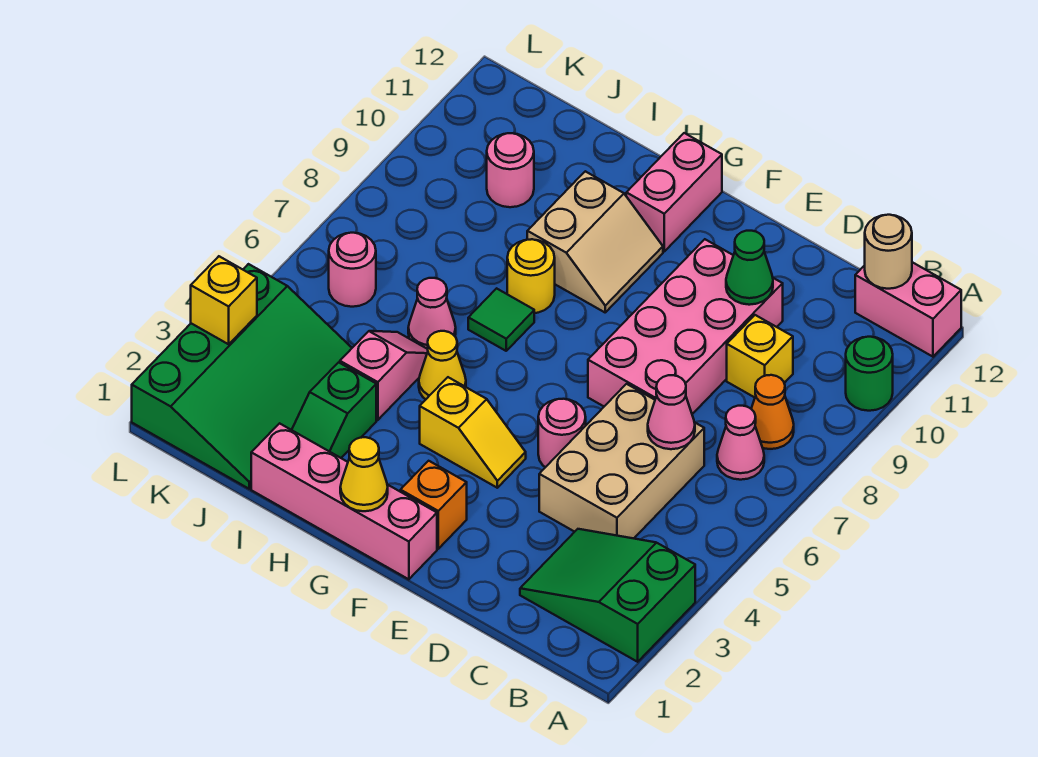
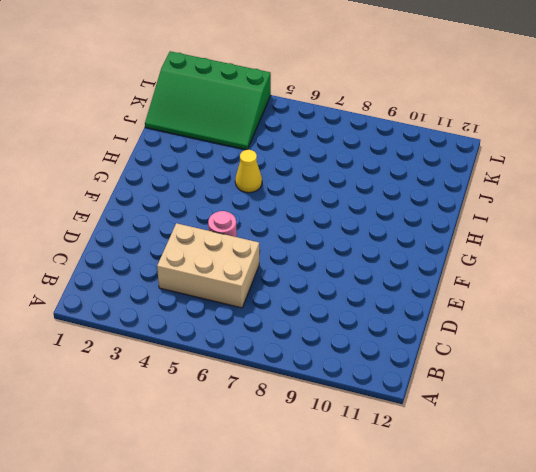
none -> green slope A2:C3 level 1 top A
none -> green round brick A10 level 1
none -> pink brick A12:B12 level 1

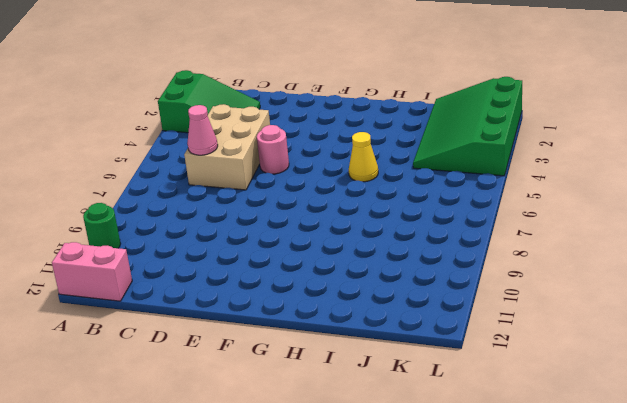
none -> pink cone B7 level 1
none -> orange cone B8 level 1
none -> yellow brick C9 level 1

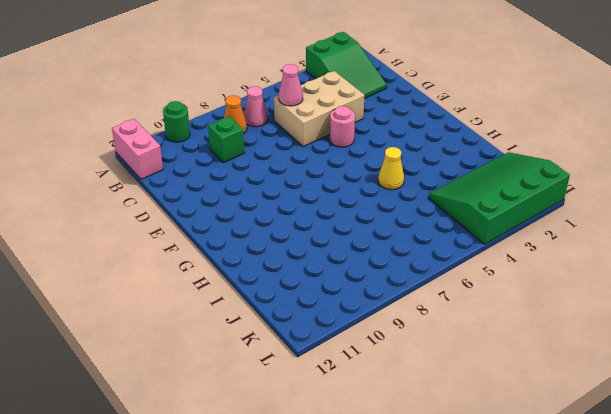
green brick C9 level 1 -> yellow brick C9 level 1
none -> pink brick D7:E10 level 1
none -> pink brick F1:I1 level 1
none -> orange brick F2 level 1

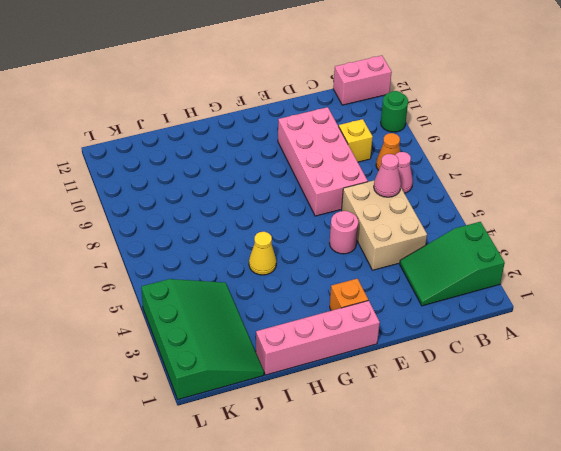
none -> yellow slope F4:G4 level 1 top G
none -> tan slope G9:H10 level 1 top H
none -> pink brick G11:G12 level 1

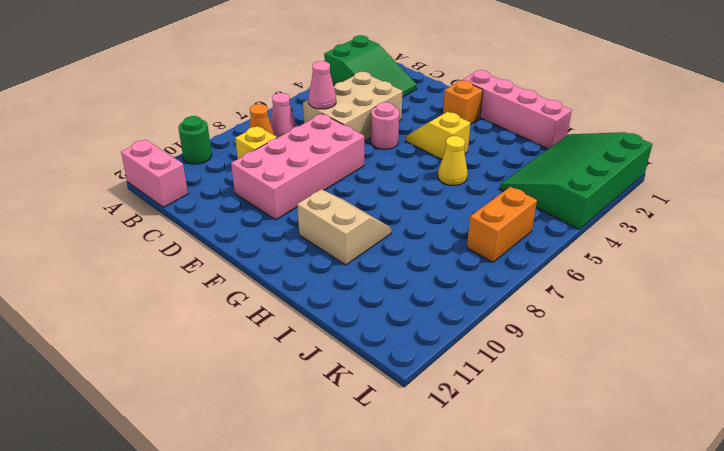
tan slope G9:H10 level 1 top 10 -> tan slope G9:H10 level 1 top H
orange brick K6:K7 level 1 -> pink round brick K6 level 1
none -> pink brick G11:G12 level 1
none -> green tile H7 level 1
none -> yellow round brick H8 level 1

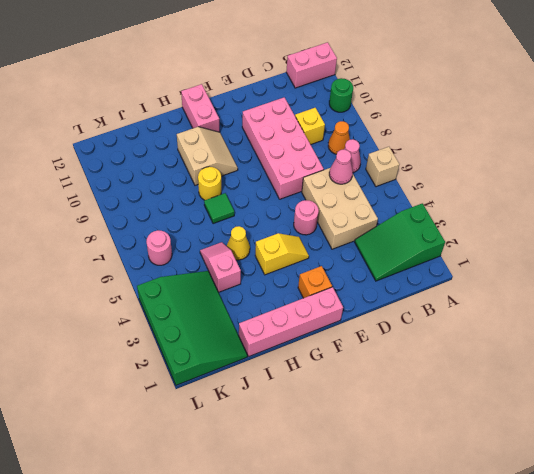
tan brick A6 level 1 -> none
none -> green slope I2:I3 level 1 top 3
none -> pink cone I6 level 1
none -> pink round brick J10 level 1

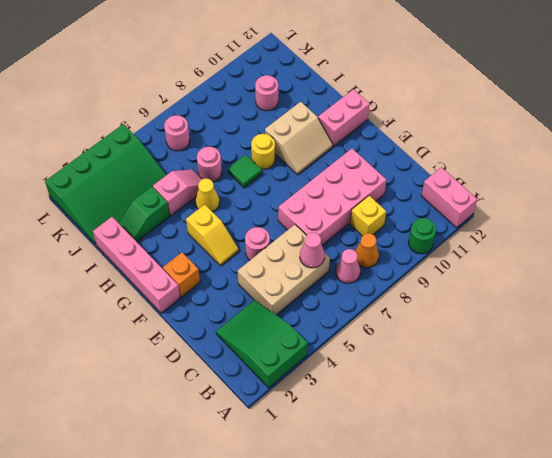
pink round brick I6 level 1 -> pink cone I6 level 1
none -> tan round brick B12 level 2
none -> green cone D10 level 2
none -> yellow cone G1 level 2

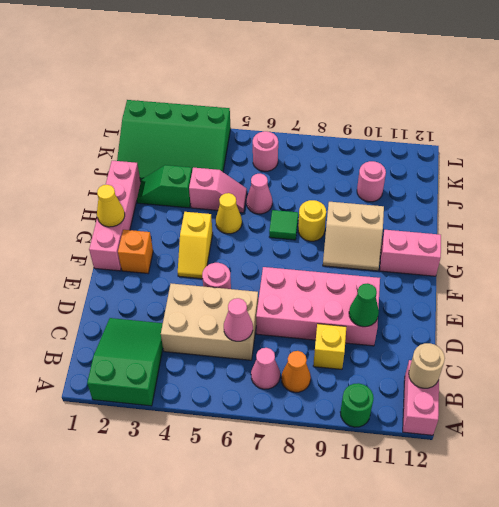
none -> yellow brick L3 level 2

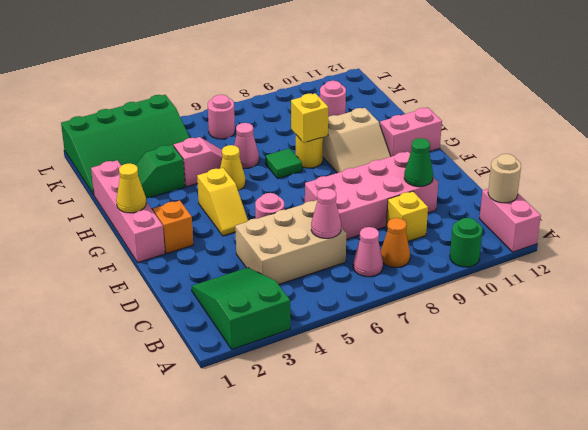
yellow brick H8 level 2 -> yellow brick L3 level 2

